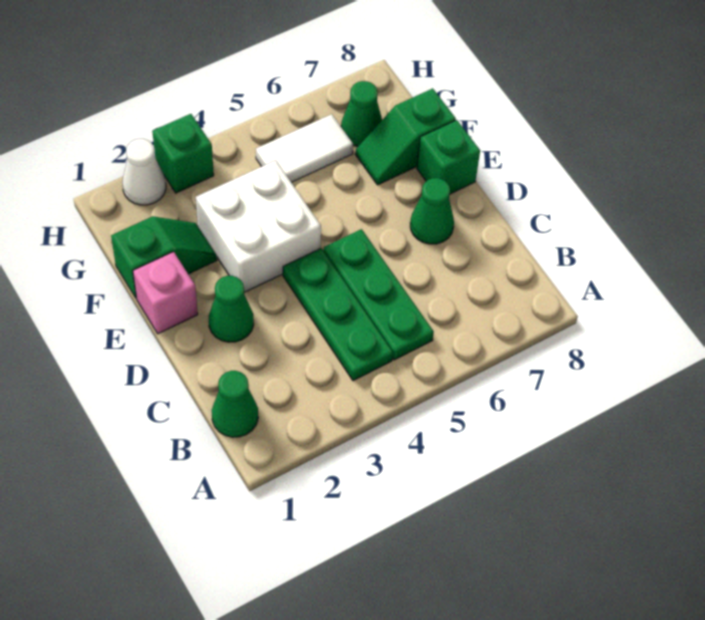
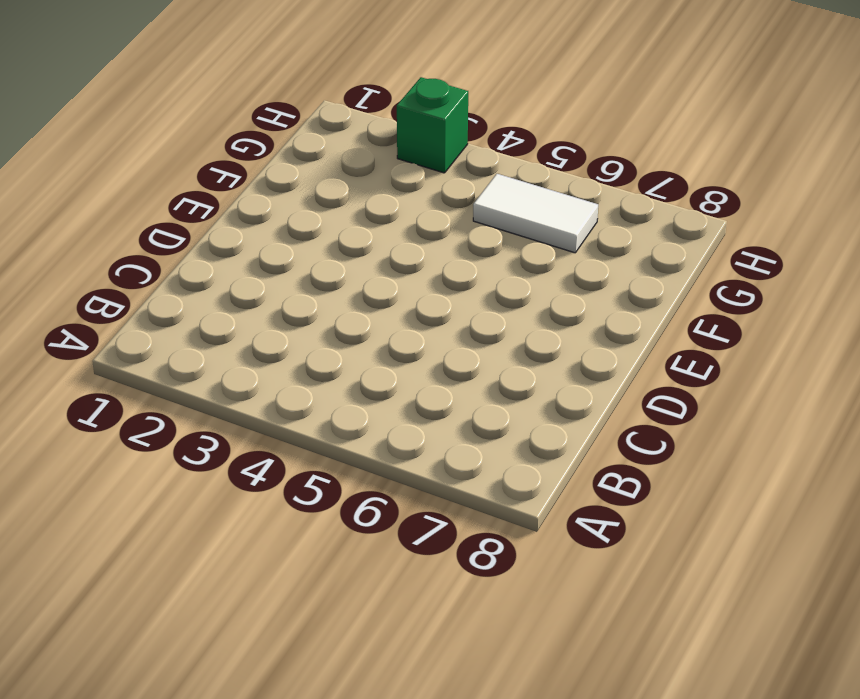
none -> green cone B1 level 1
none -> green plate B4:D4 level 1
none -> green plate B5:D5 level 1

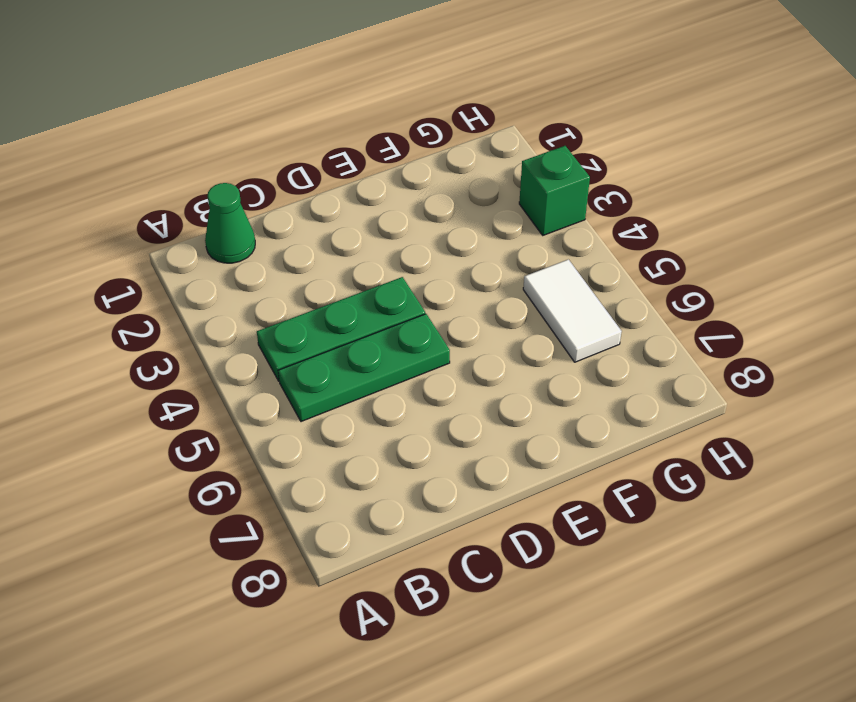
none -> green cone D2 level 1
none -> green cone D7 level 1
none -> pink brick E1 level 1

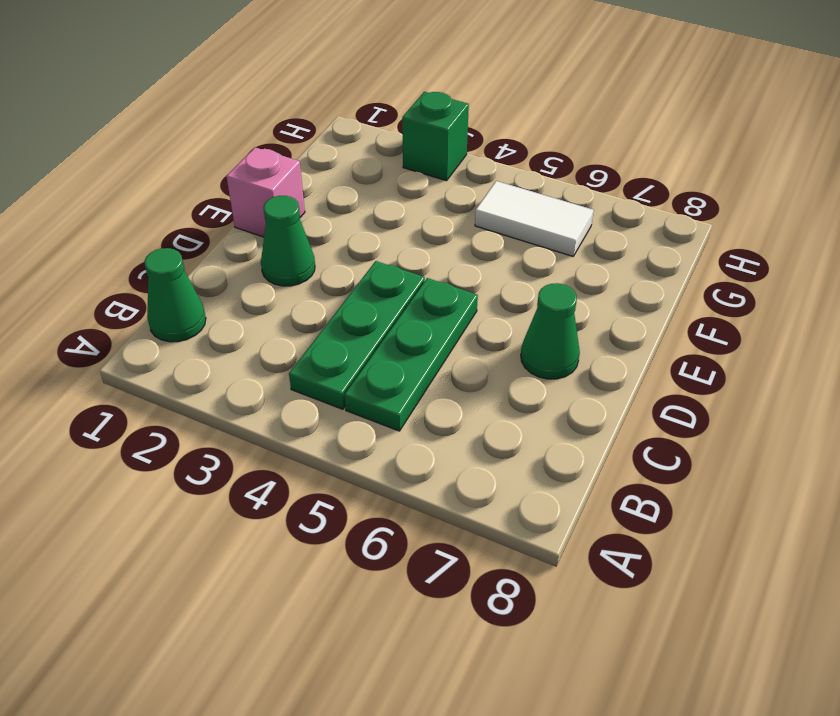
none -> white brick E3:F4 level 1
none -> green brick E8 level 1
none -> green slope F1:F2 level 1 top 1

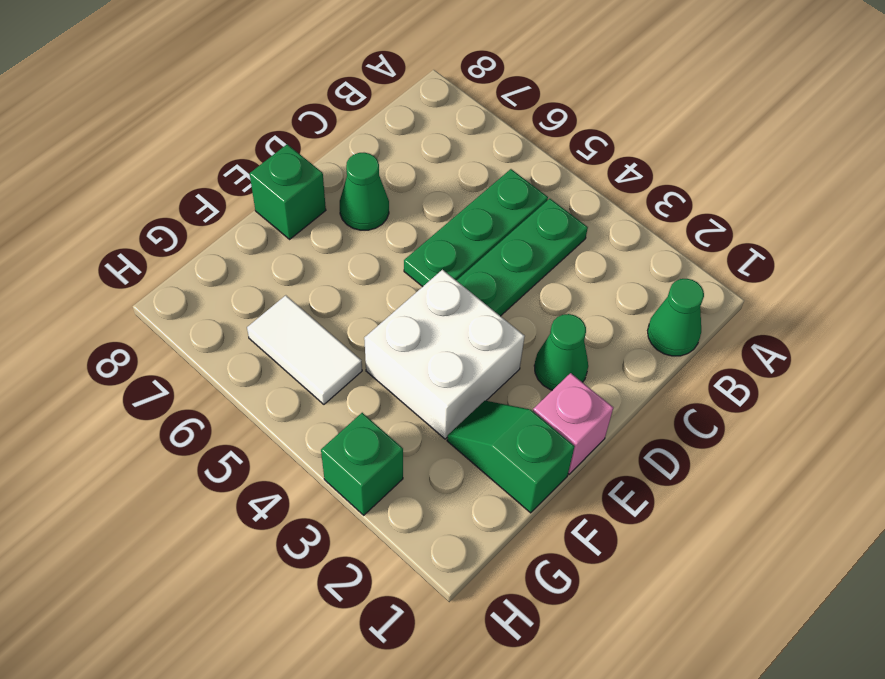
none -> green slope F7:F8 level 1 top 8
none -> green cone G7 level 1
none -> white cone H2 level 1

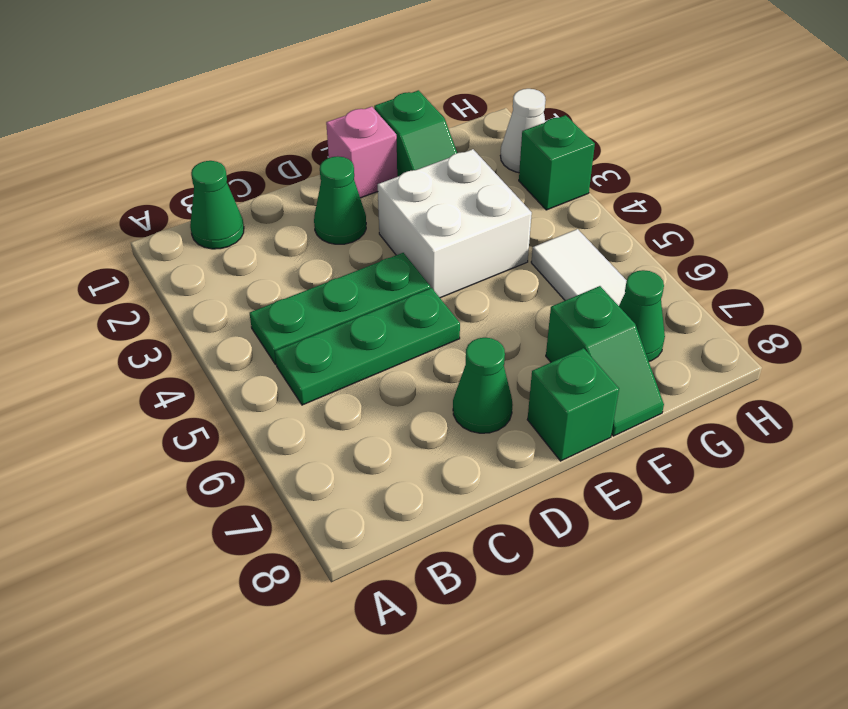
green slope F7:F8 level 1 top 7 -> green slope F7:F8 level 1 top 8

